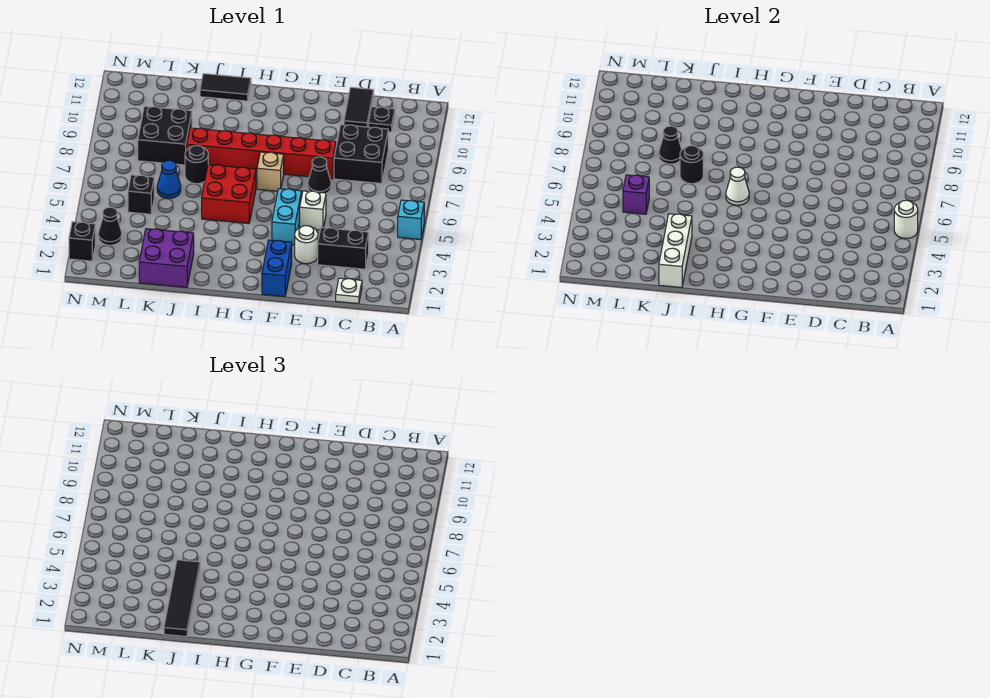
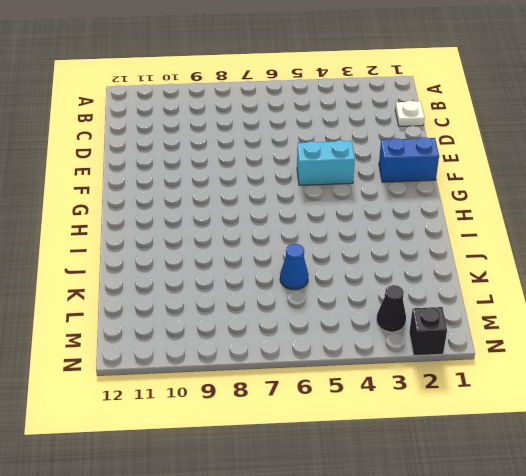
none -> cyan brick A5 level 1
none -> black brick C3:D3 level 1
none -> black brick C8:D9 level 1

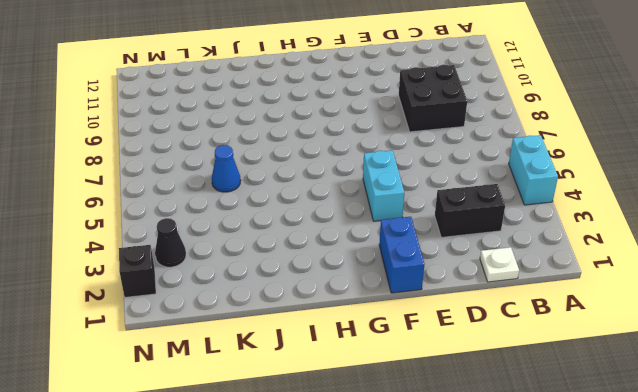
cyan brick A4:A5 level 1 -> cyan brick A5 level 1
none -> black plate C11 level 1
none -> black tile D11:D12 level 1
none -> white round brick E3 level 1

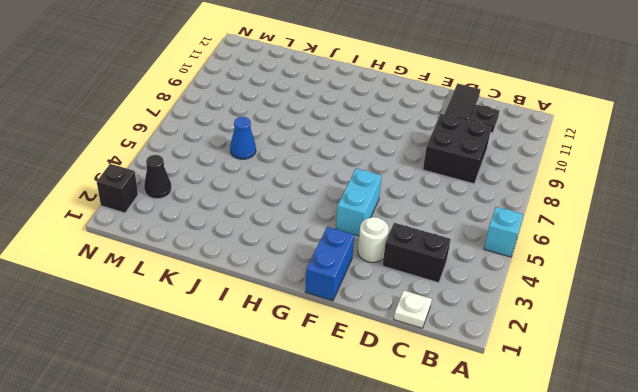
none -> white brick E5 level 1
none -> black cone E7 level 1
none -> red brick E8:J8 level 1

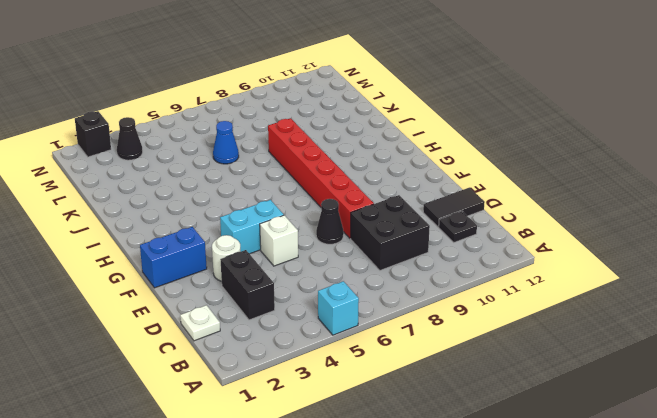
none -> tan brick G7 level 1
none -> red brick H5:I6 level 1
none -> black tile I12:J12 level 1

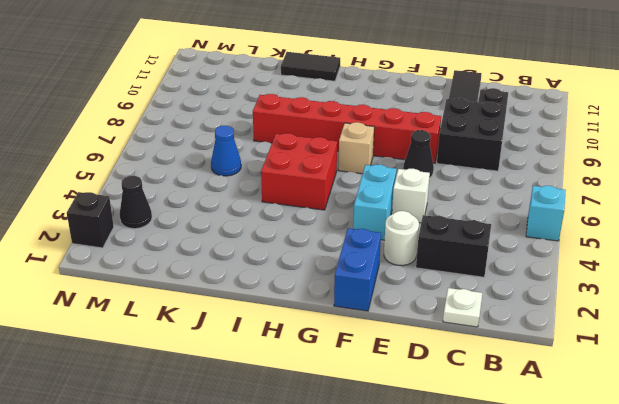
none -> purple brick J1:K2 level 1
none -> black round brick J7 level 1
none -> black brick K8:L9 level 1

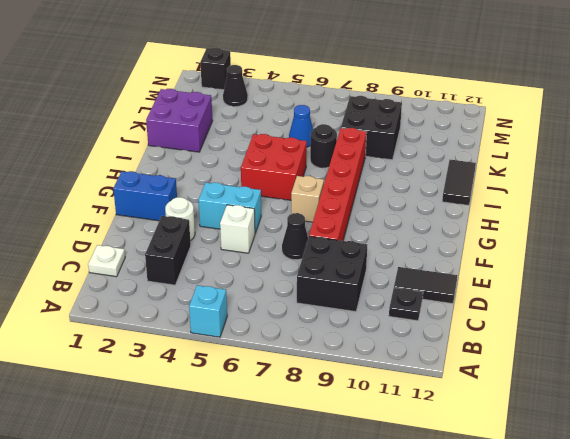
none -> black brick L5 level 1
none -> white round brick A5 level 2
none -> white cone H6 level 2

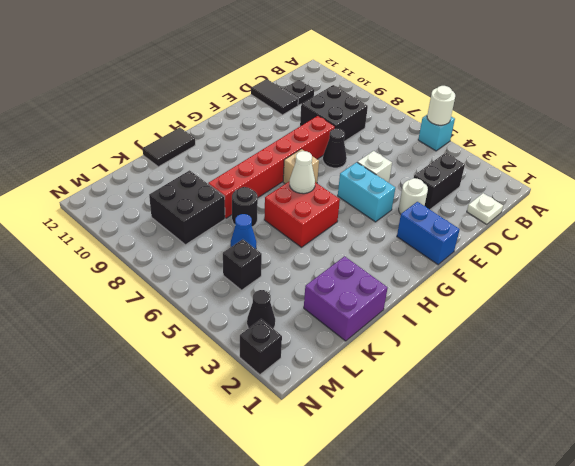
none -> white brick J1:J3 level 2
none -> black round brick J7 level 2
none -> black cone K8 level 2

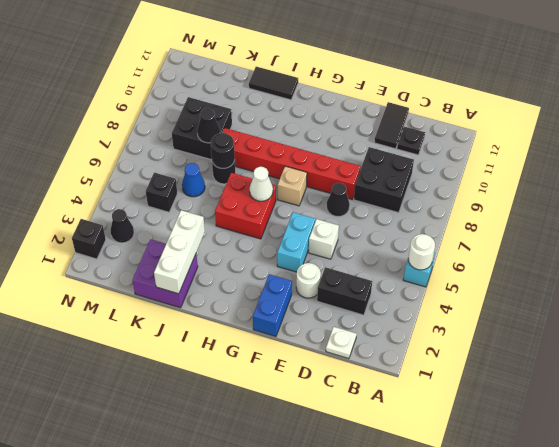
none -> purple brick L5 level 2
none -> black tile J1:J4 level 3

